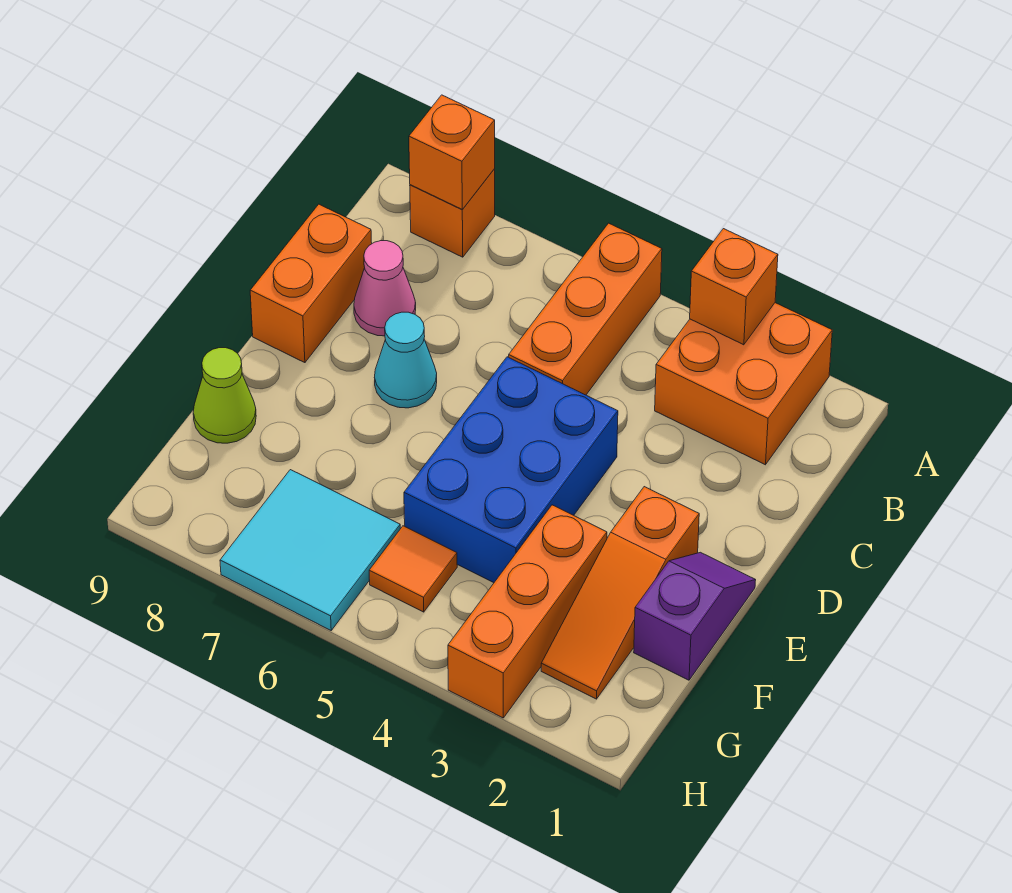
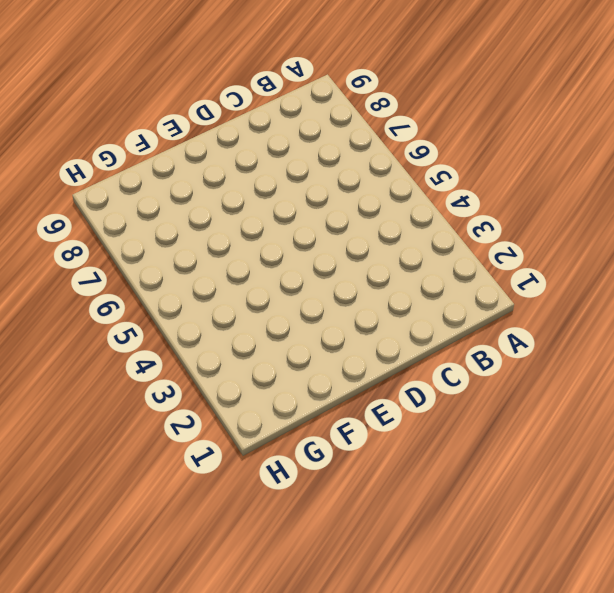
none -> orange brick A2:B3 level 1
none -> orange brick A5:C5 level 1
none -> orange brick A8 level 1

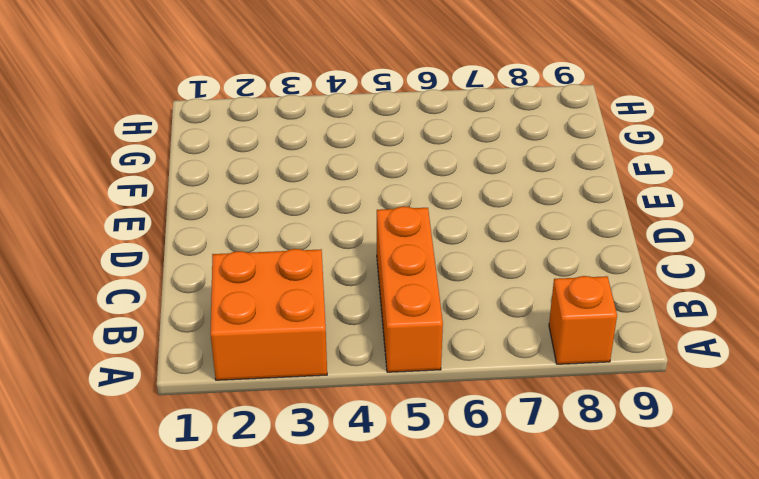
none -> pink cone C8 level 1
none -> orange brick C9:D9 level 1
none -> blue brick D4:F5 level 1

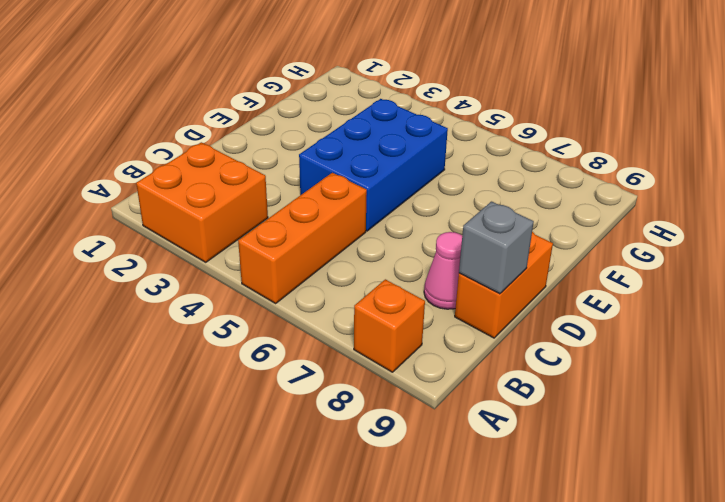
grey brick C9 level 2 -> none
none -> cyan cone D7 level 1
none -> purple slope E1:F1 level 1 top F
none -> orange slope E2:G2 level 1 top E

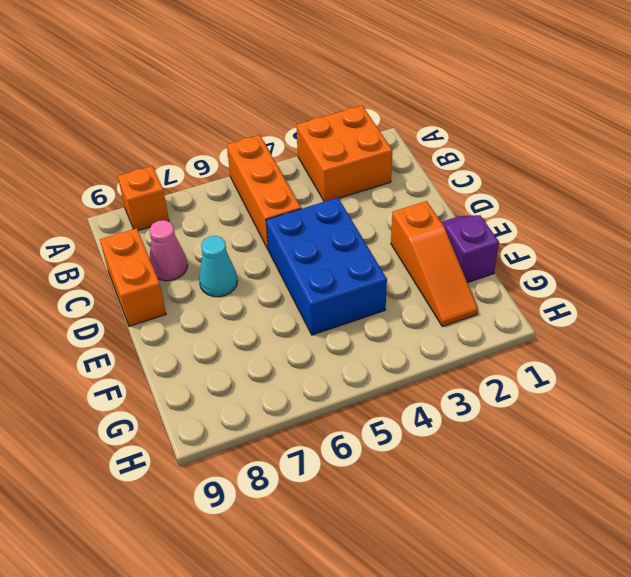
none -> orange brick F3:H3 level 1
none -> lime cone F9 level 1
none -> orange tile G5 level 1

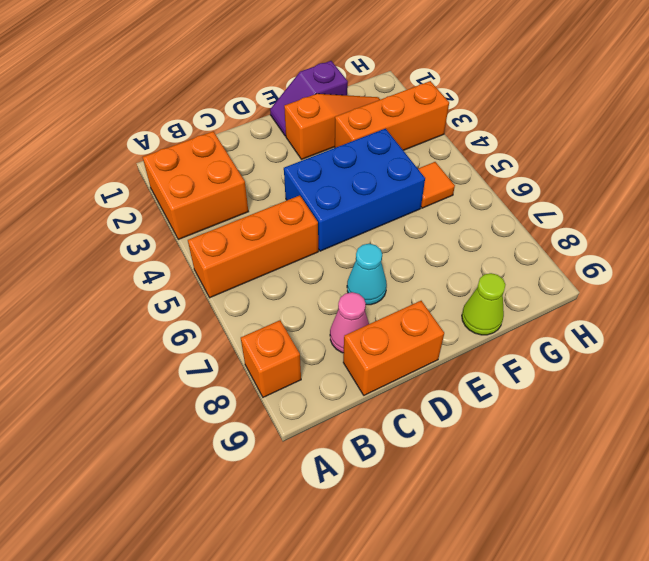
none -> cyan tile G6:H7 level 1
none -> orange brick A3 level 2
none -> orange brick A8 level 2

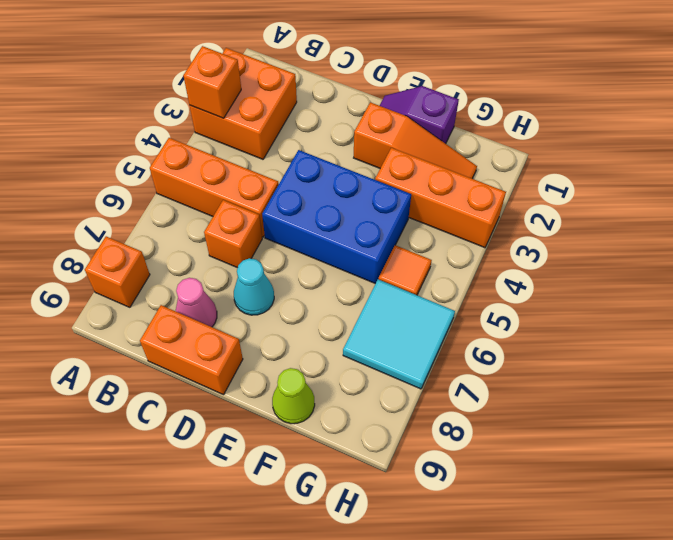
orange brick C6 level 1 -> orange brick A8 level 2

